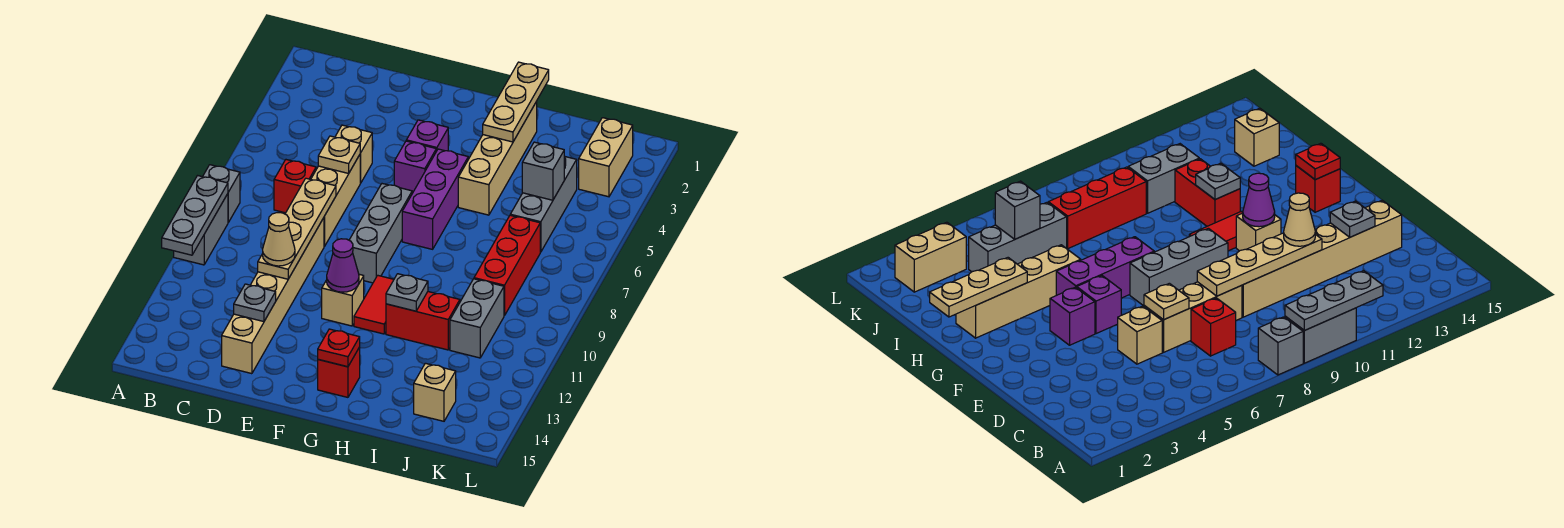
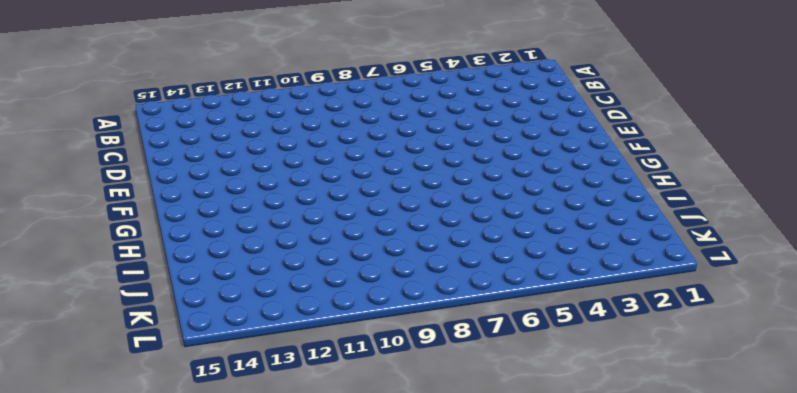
none -> grey brick A8 level 1
none -> grey brick A9:A10 level 1
none -> red brick C7 level 1
none -> tan brick D5 level 1

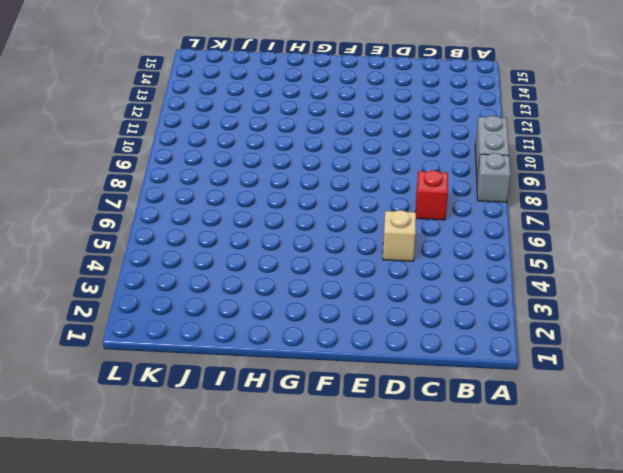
none -> tan brick D6:D8 level 1
none -> tan brick D9:D14 level 1
none -> purple brick F4 level 1
none -> purple brick F5 level 1

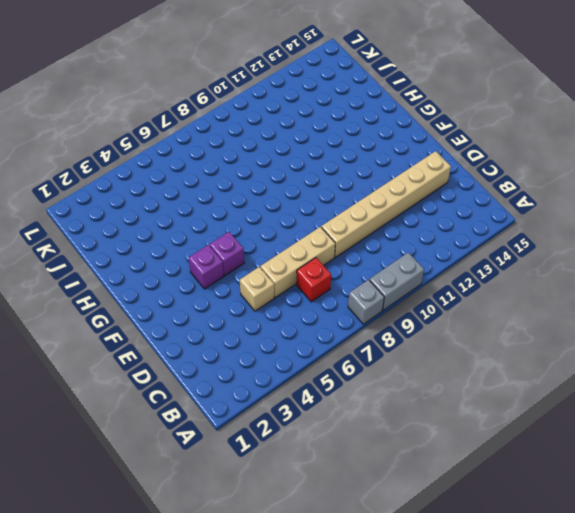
none -> grey brick F7:F9 level 1
none -> tan brick F11 level 1
none -> purple brick G5:G7 level 1
none -> red tile G10:G11 level 1

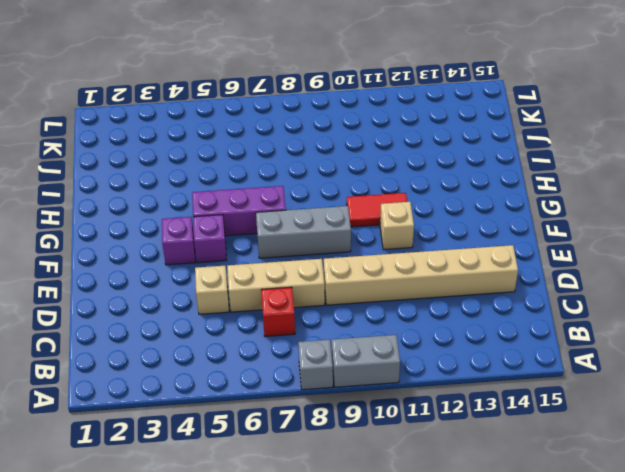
none -> red brick G14 level 1
none -> tan brick H2:H5 level 1
none -> red brick H11:I11 level 1
none -> grey brick J4:J6 level 1

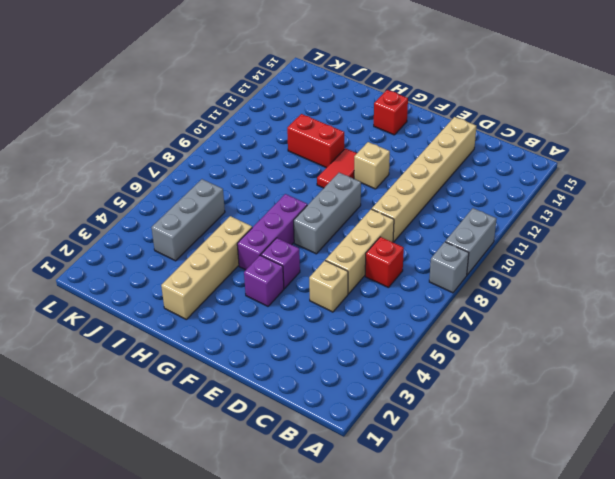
none -> red brick J7:J9 level 1
none -> grey brick J10:J11 level 1
none -> tan brick J14 level 1
none -> tan brick K2:K3 level 1

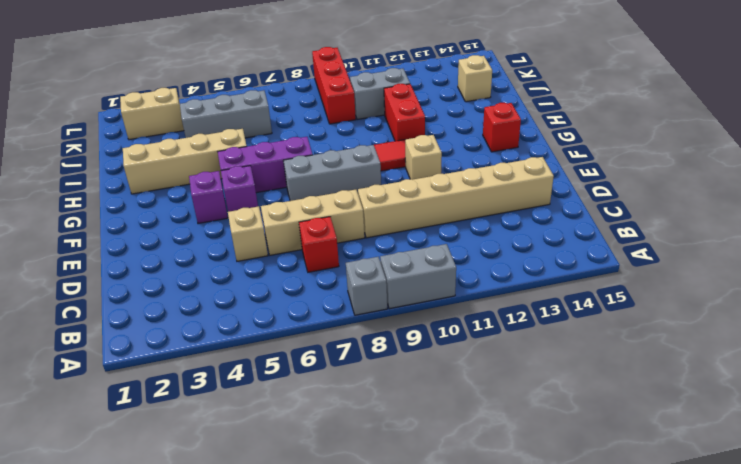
red brick J9:L9 level 1 -> red brick J7:J9 level 1
none -> grey plate A9:A11 level 2
none -> tan plate D6 level 2
none -> tan plate D8:D11 level 2
none -> grey plate D13 level 2

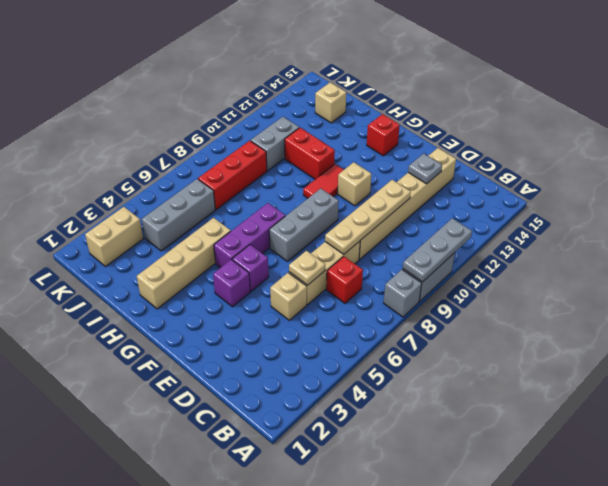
none -> purple cone F11 level 2
none -> red plate G14 level 2
none -> tan plate H1:H3 level 2
none -> grey plate H11 level 2

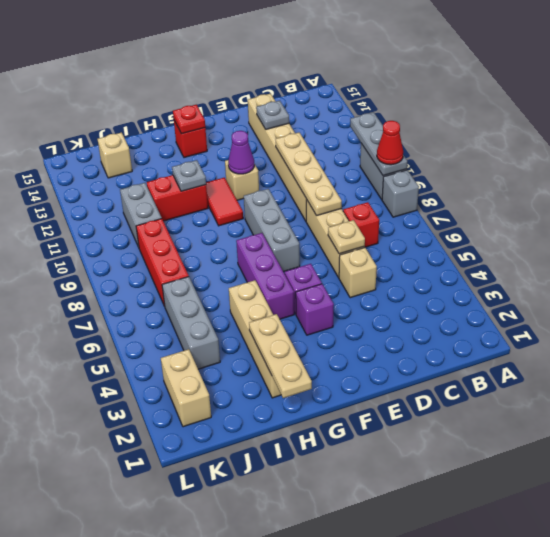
red cone A9 level 3 -> none
none -> grey brick J5 level 2
none -> tan cone D11 level 3

